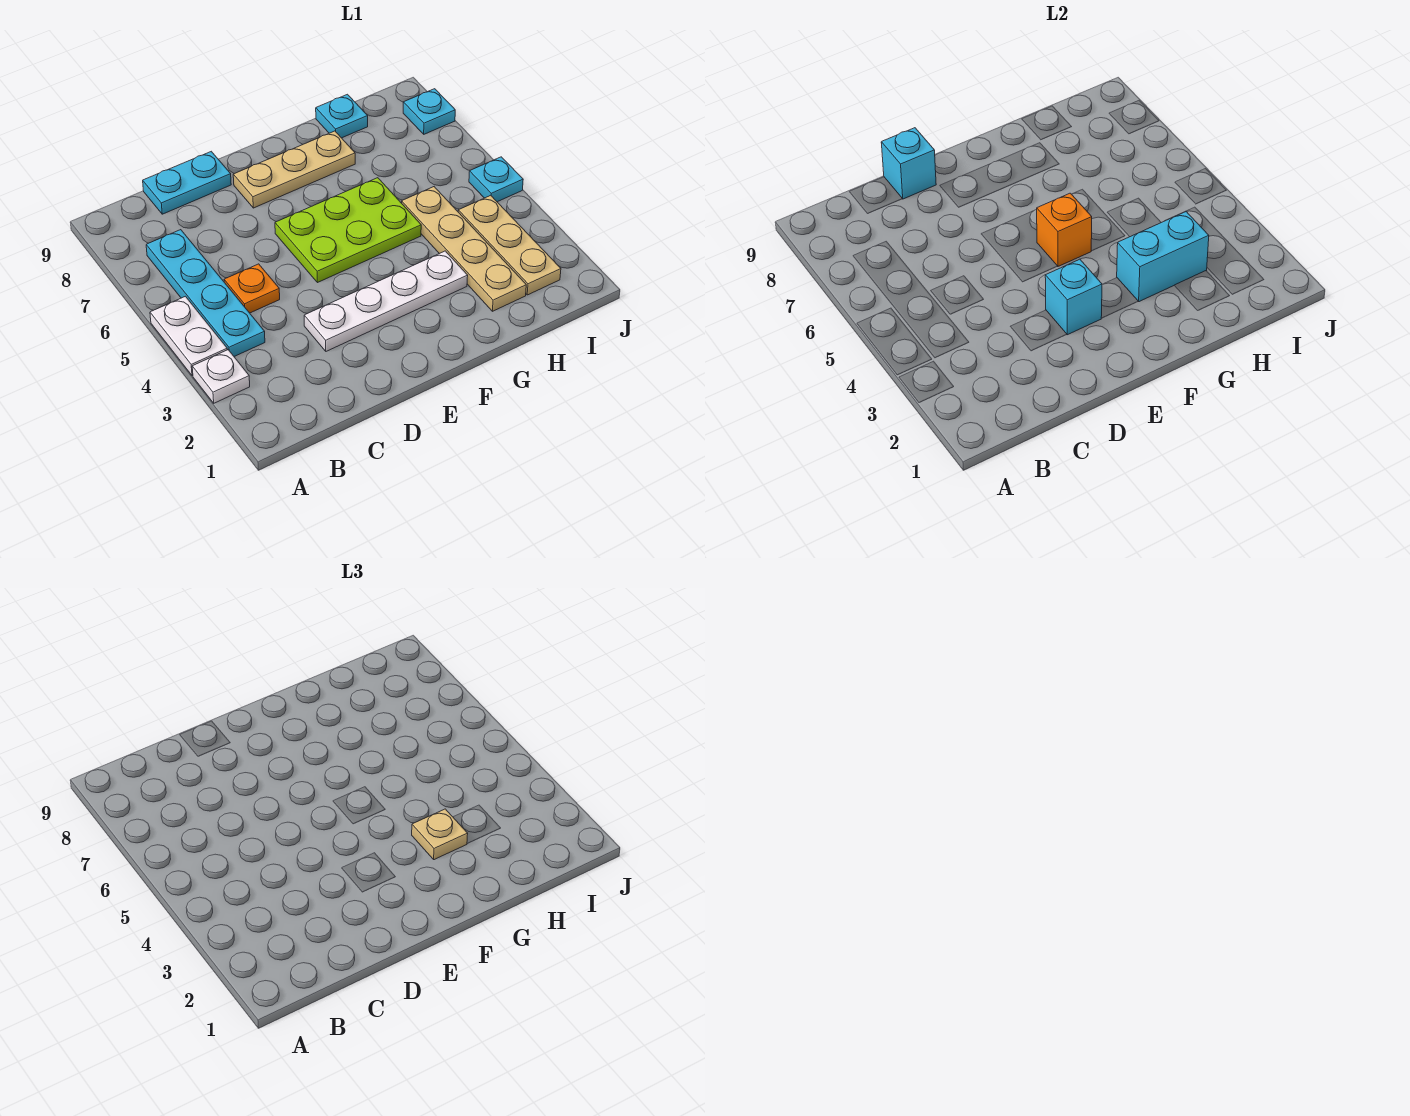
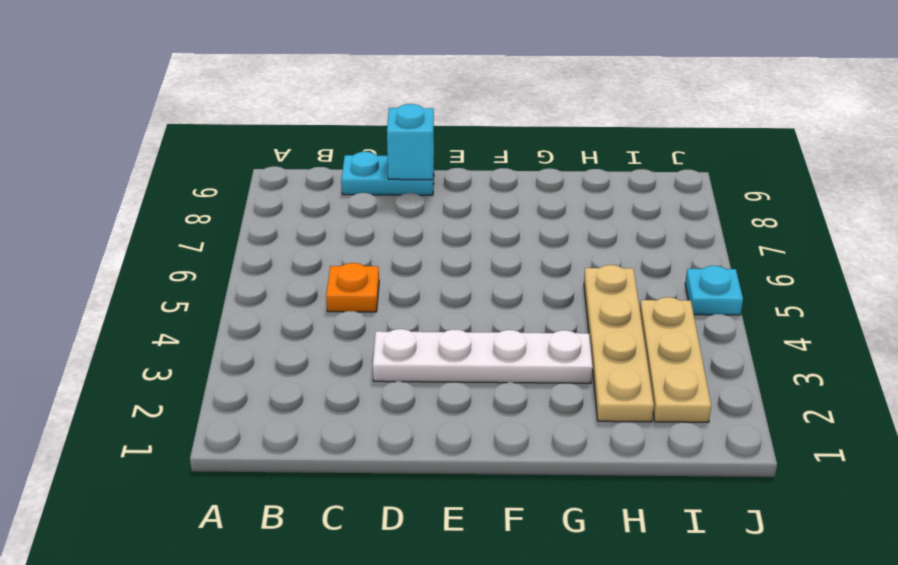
none -> white plate A3 level 1
none -> white plate A4:A5 level 1
none -> cyan plate B4:B7 level 1

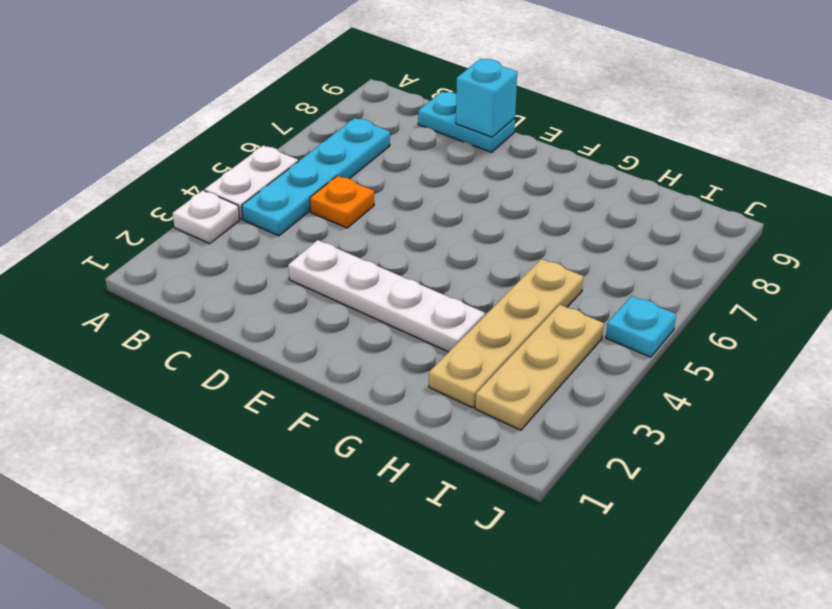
none -> lime plate E5:G6 level 1
none -> tan plate E8:G8 level 1
none -> cyan plate H9 level 1

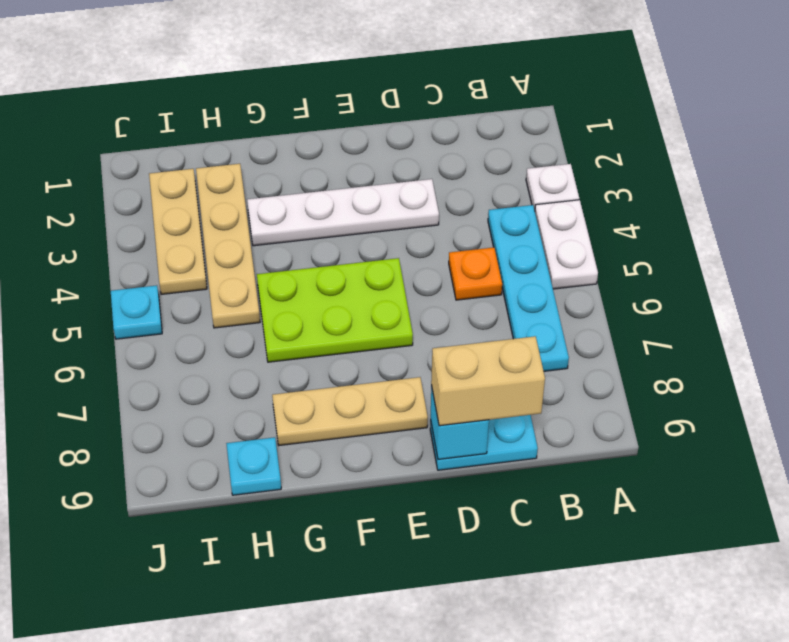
tan brick C9:D9 level 3 -> none
none -> cyan plate J8 level 1
none -> cyan brick E3 level 2
none -> orange brick F5 level 2

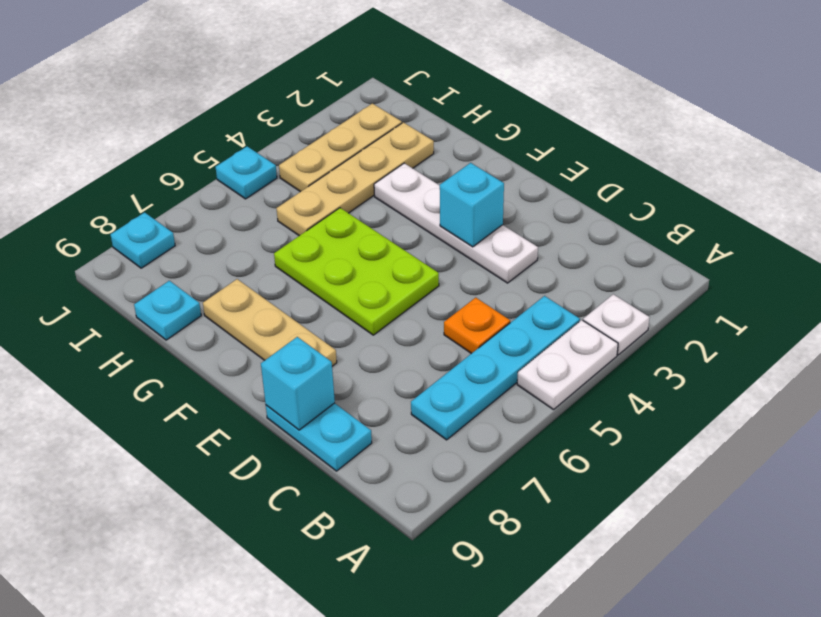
none -> orange brick F5 level 2
none -> cyan brick G3:H3 level 2
none -> tan plate G3 level 3

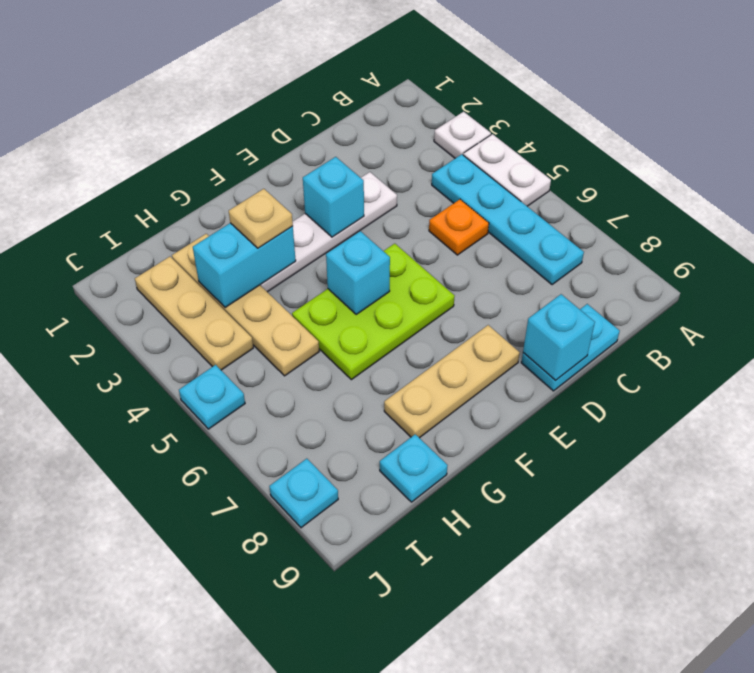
cyan brick F5 level 2 -> orange brick F5 level 2

